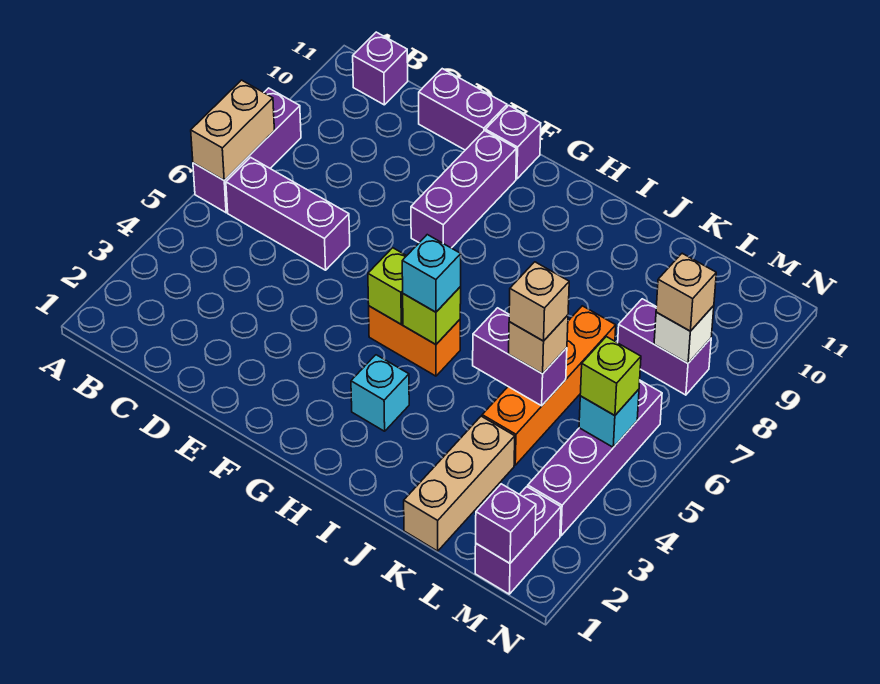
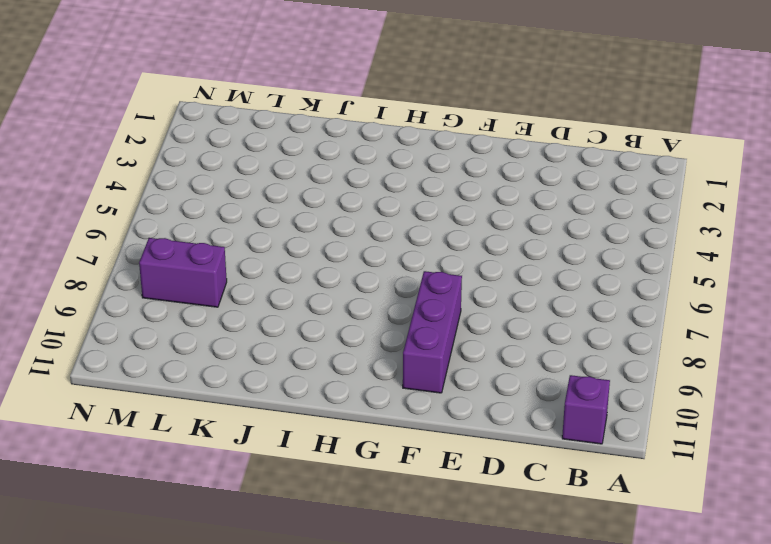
none -> purple brick A6:A8 level 1
none -> purple brick B6:D6 level 1
none -> purple brick D11:E11 level 1

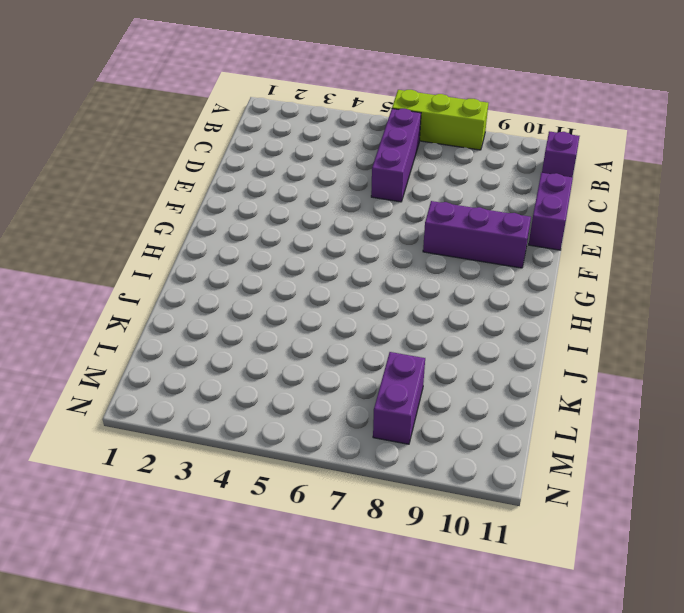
lime brick A6:A8 level 1 -> purple brick A6:A8 level 1
none -> purple brick F11 level 1
none -> orange brick G5:H5 level 1
none -> cyan brick H3 level 1

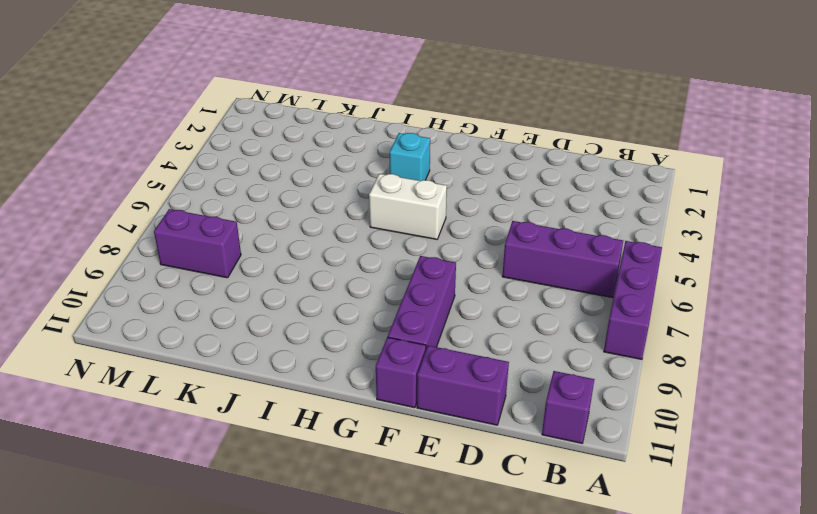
white brick G5:H5 level 1 -> orange brick G5:H5 level 1
none -> tan brick K1:K3 level 1
none -> orange brick K4:K7 level 1
none -> purple brick M1:M2 level 1

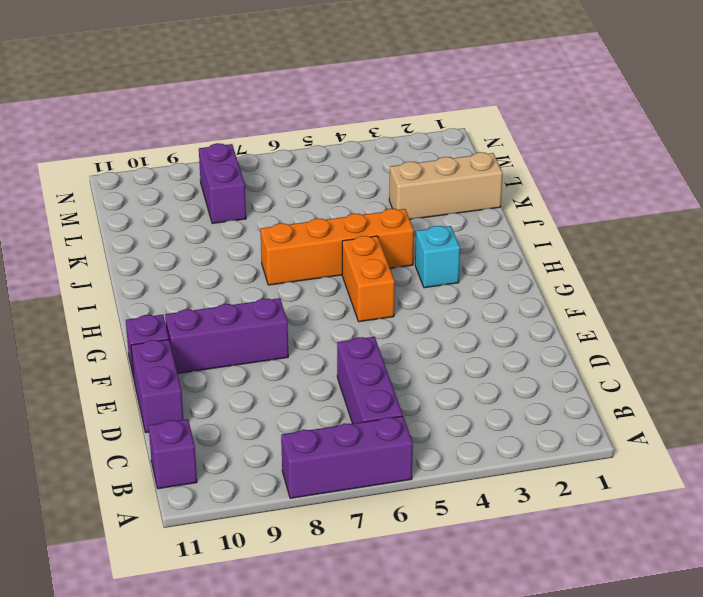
orange brick I4:I7 level 1 -> orange brick K4:K7 level 1
none -> purple brick M1:M2 level 1
none -> purple brick M3:M6 level 1
none -> tan brick A6:A7 level 2

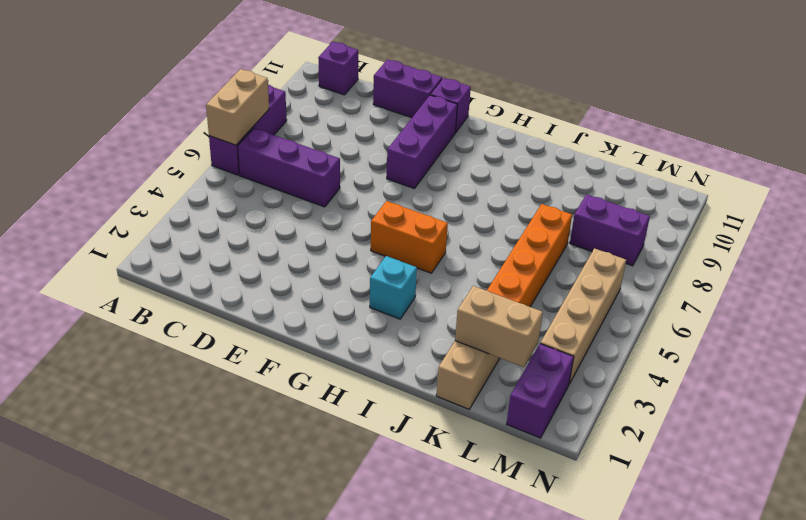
tan brick K2:L2 level 2 -> none
tan brick M3:M6 level 1 -> purple brick M3:M6 level 1
none -> lime brick G5 level 2
none -> lime brick H5 level 2
none -> purple brick J5:K5 level 2

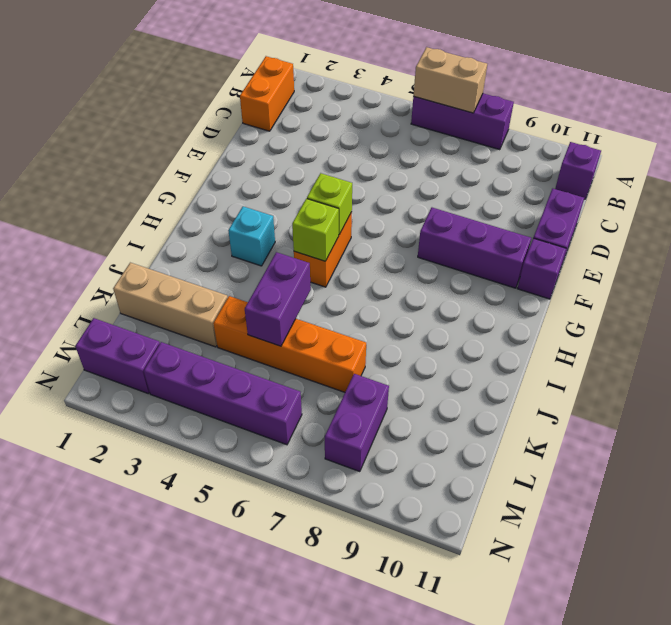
orange brick B1:C1 level 1 -> none
none -> purple brick B6:D6 level 1
none -> purple brick M1 level 2
none -> cyan brick M5 level 2

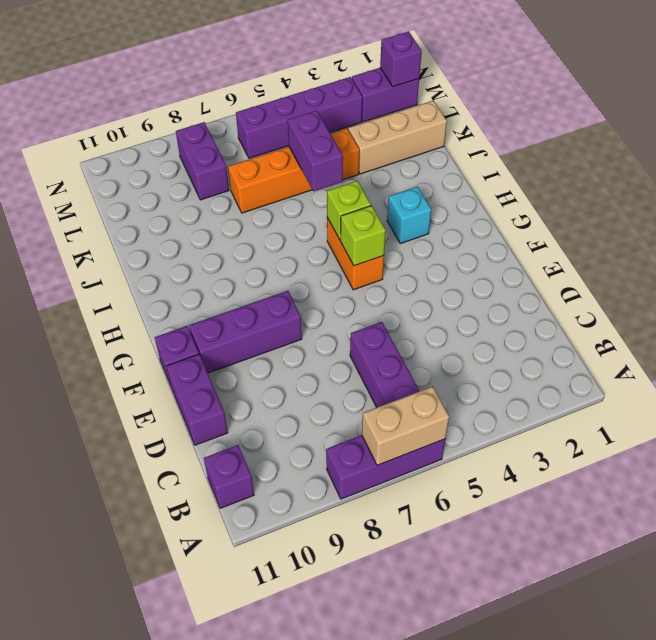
none -> cyan brick M5 level 2
none -> white brick M8 level 2
none -> cyan brick H5 level 3

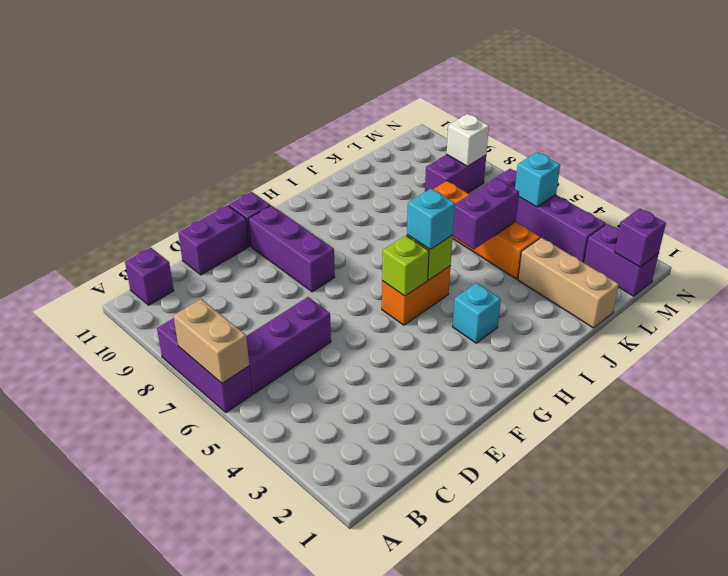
none -> tan brick K5 level 3
none -> lime brick M5 level 3
none -> tan brick M8 level 3

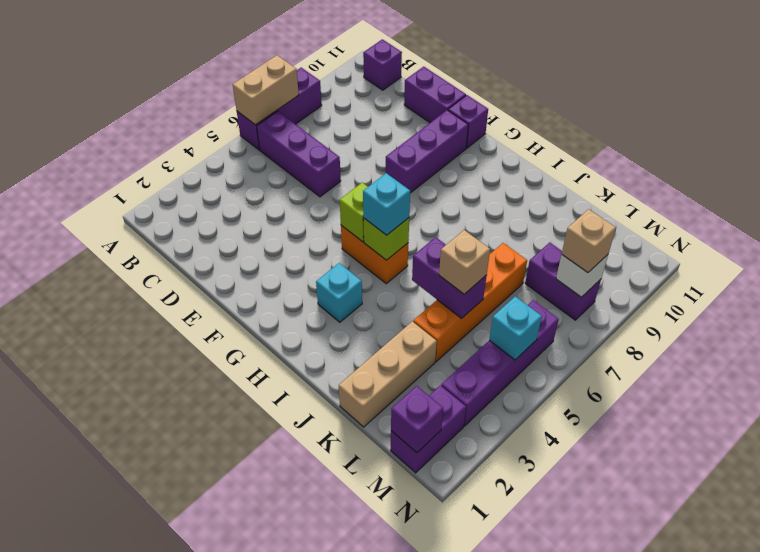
none -> lime brick M5 level 3
none -> tan brick K5 level 4

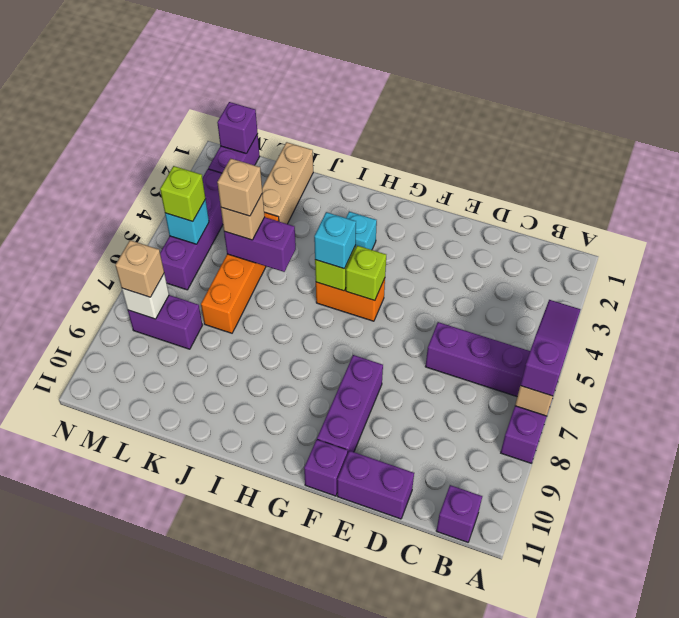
purple slope A5:A7 level 3 top 7 -> none

